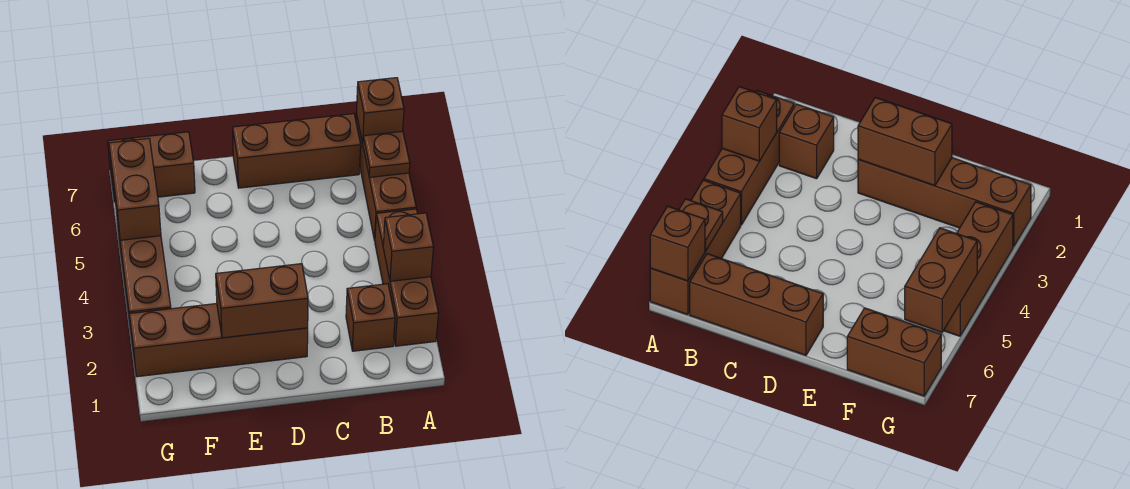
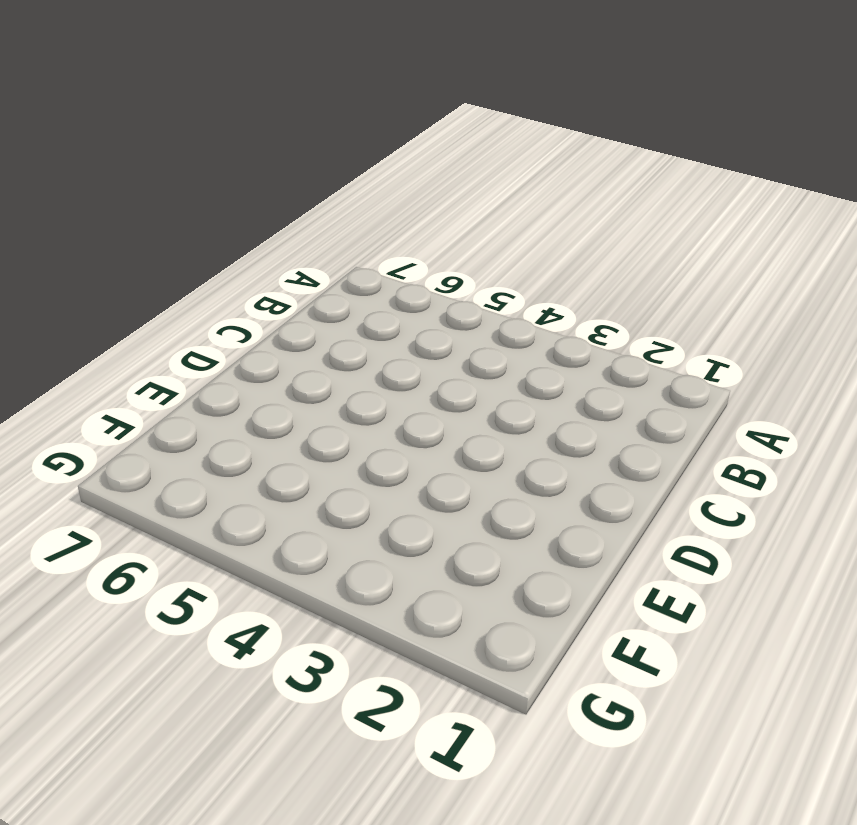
none -> brown brick A2:A4 level 1
none -> brown brick A5:A7 level 1
none -> brown brick B2 level 1

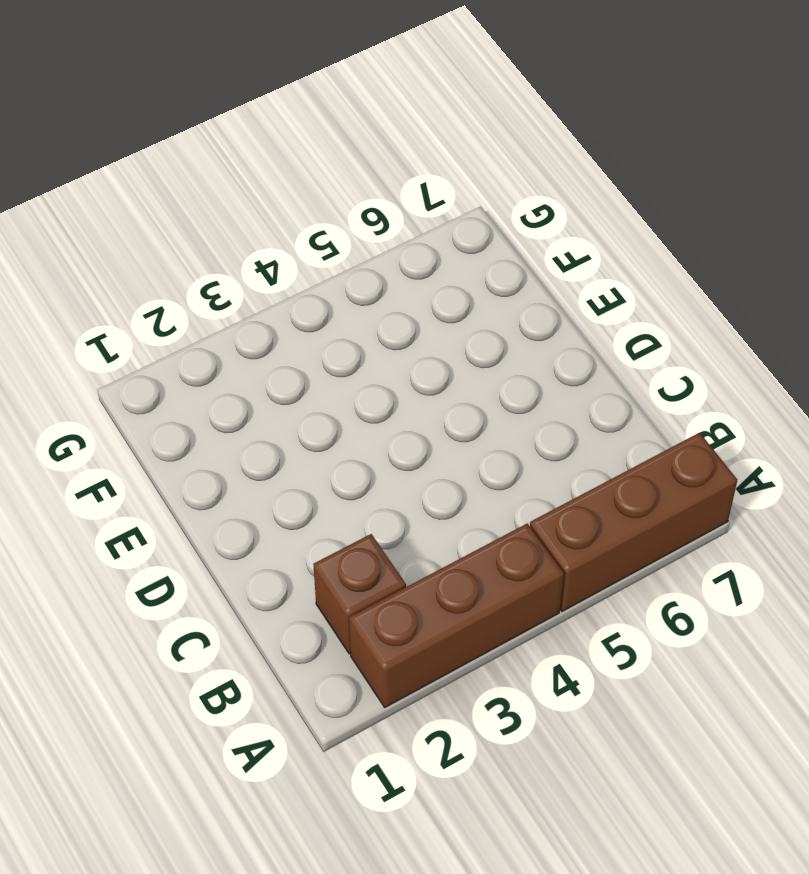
none -> brown brick B7:D7 level 1
none -> brown brick D2:G2 level 1
none -> brown brick F7:G7 level 1

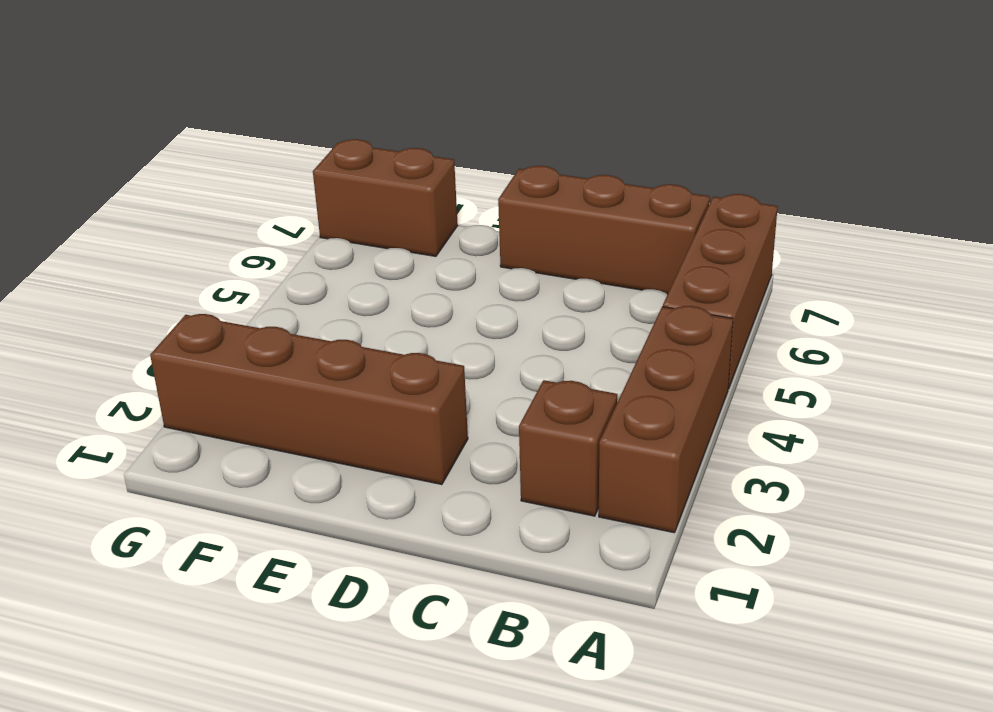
none -> brown brick G3:G5 level 1
none -> brown brick A3 level 2
none -> brown plate A6 level 2

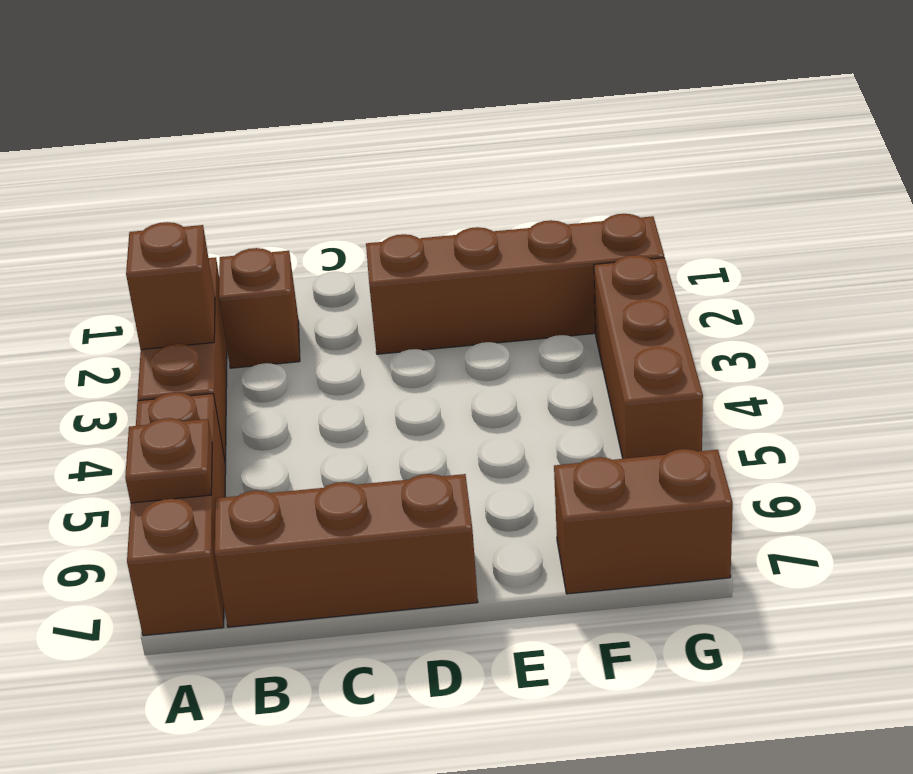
none -> brown brick A7 level 2
none -> brown brick D2:E2 level 2
none -> brown brick G5:G6 level 2

